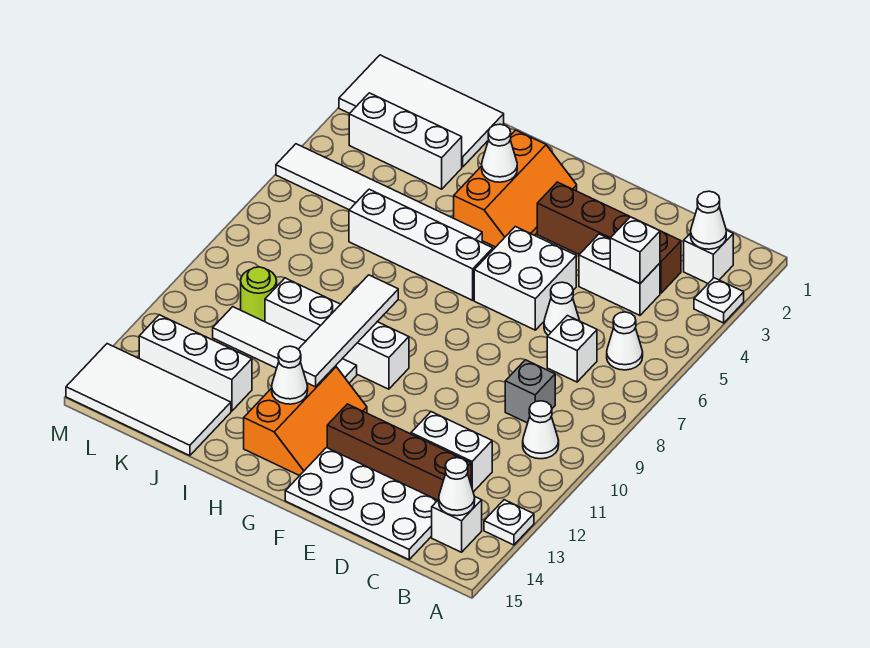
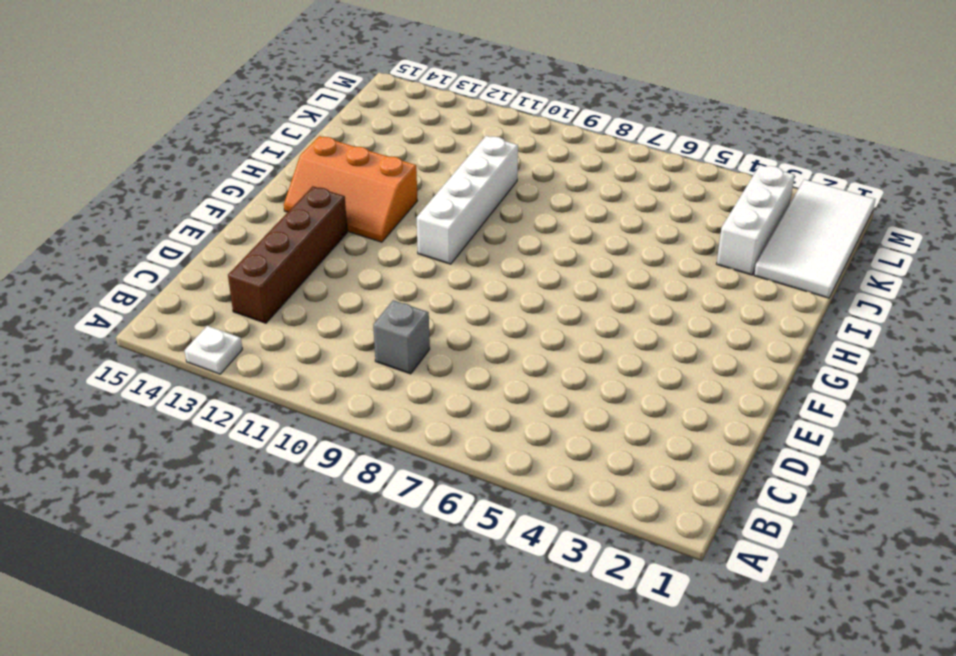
none -> white plate A3 level 1
none -> white brick B2 level 1
none -> white cone B6 level 1
none -> white cone B10 level 1

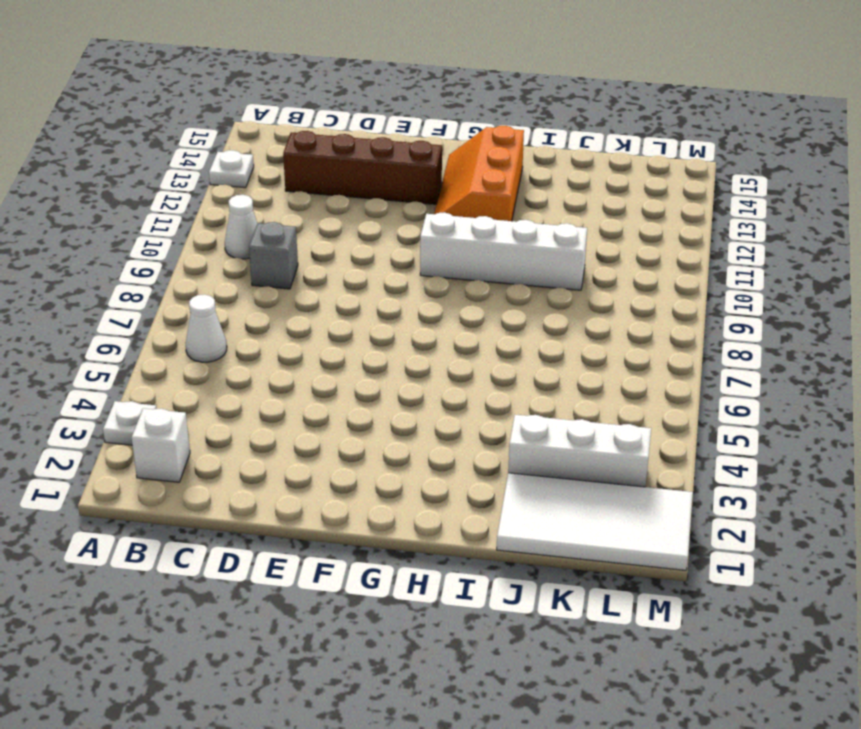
none -> white brick B14 level 1
none -> brown brick C3:F3 level 1
none -> white brick C4:D4 level 1
none -> white brick C7 level 1

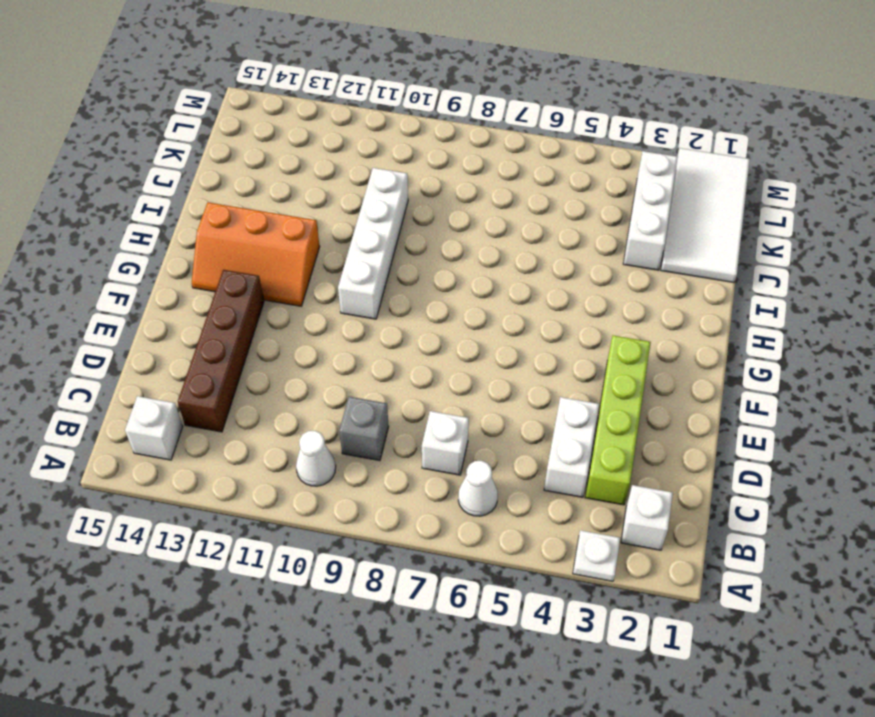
lime brick C3:F3 level 1 -> brown brick C3:F3 level 1
none -> white plate A13 level 1
none -> white brick C12:D12 level 1
none -> white plate C14:F15 level 1
none -> white cone D6 level 1

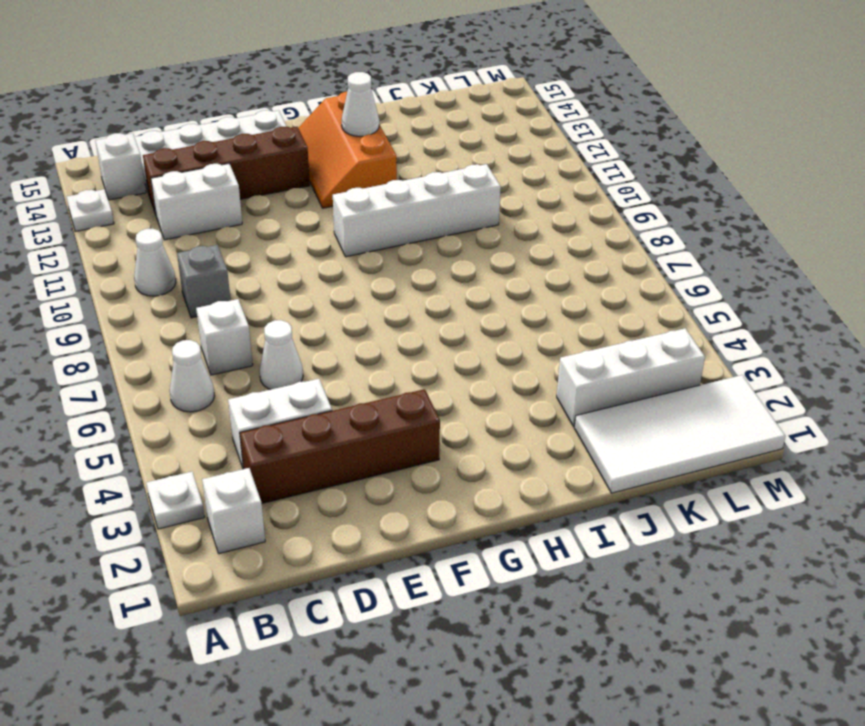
none -> white brick E5:F6 level 1
none -> orange slope G2:H4 level 1 top H
none -> white brick G6:J6 level 1
none -> white tile H5:M5 level 1

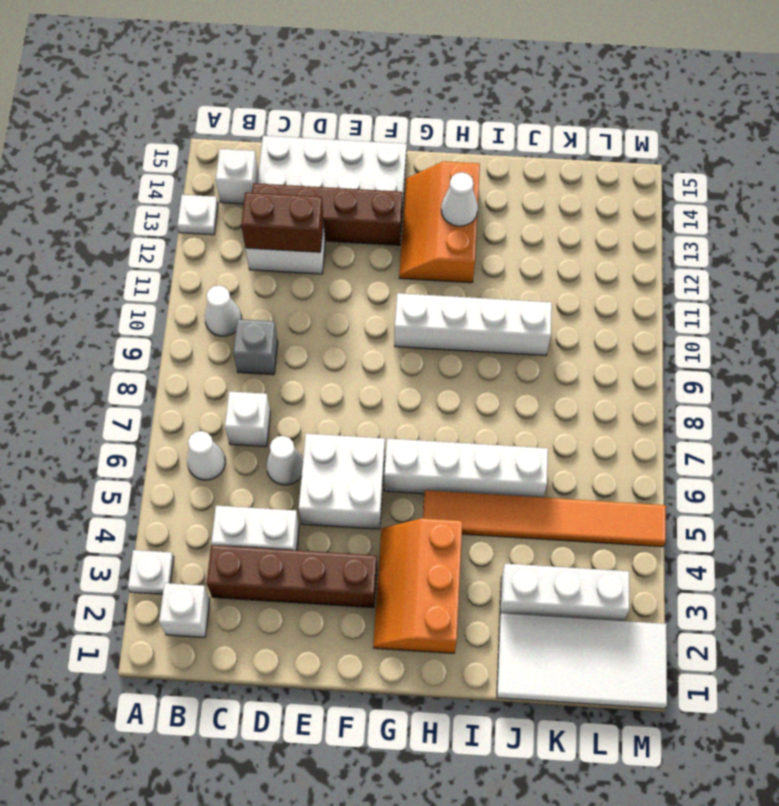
brown brick C12:D12 level 2 -> none
orange tile H5:M5 level 1 -> white tile H5:M5 level 1
none -> white tile H11:K11 level 1
none -> white brick J13:L13 level 1
none -> white tile J14:M15 level 1
none -> lime round brick K10 level 1

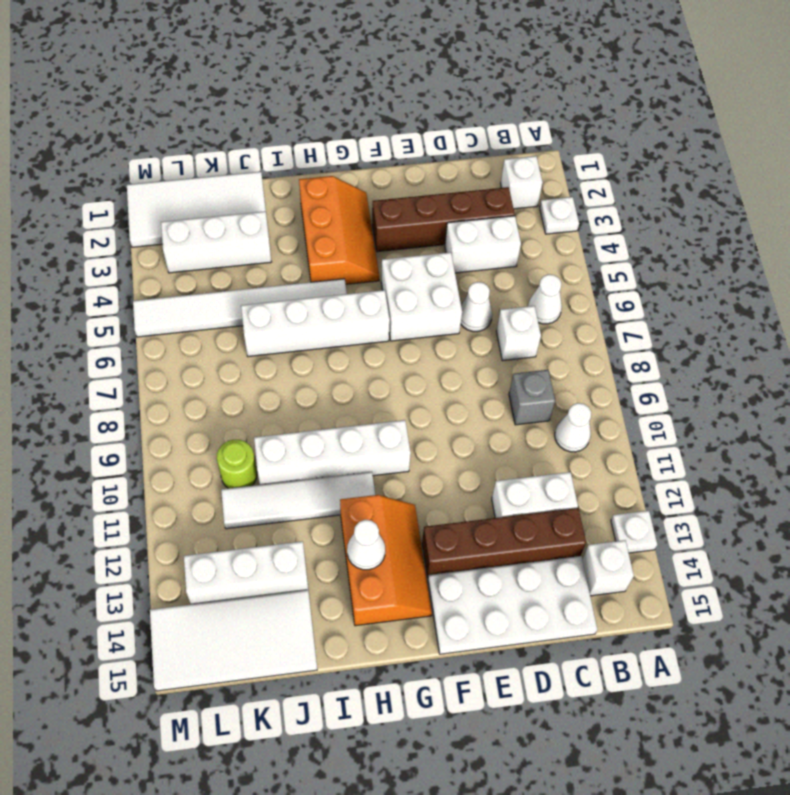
none -> white cone B2 level 2
none -> white cone B14 level 2
none -> white brick C4 level 2
none -> white cone H3 level 2

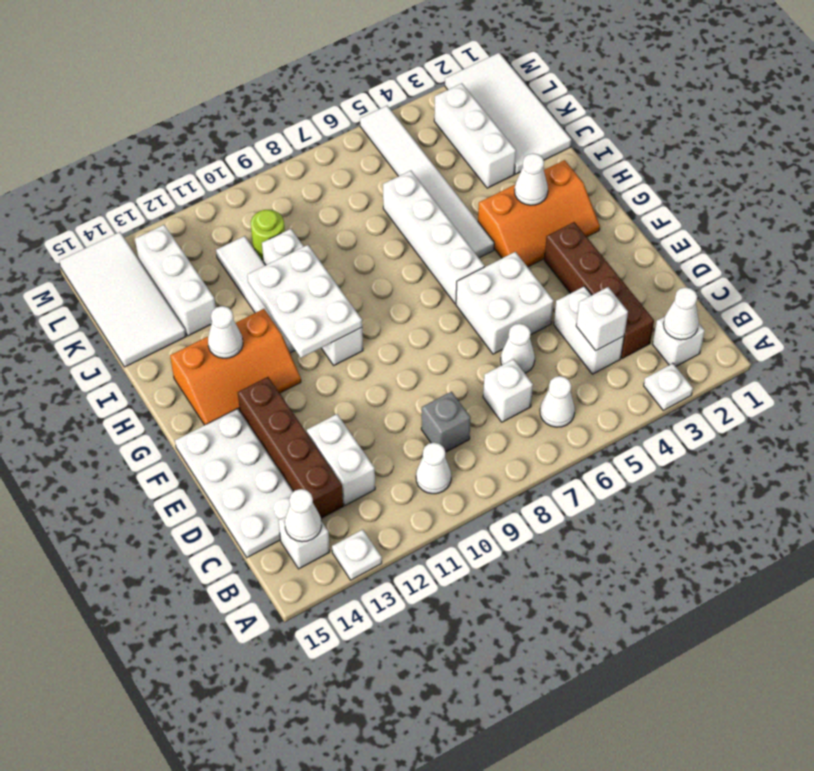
white plate G10:I11 level 2 -> white tile H9:H12 level 2

